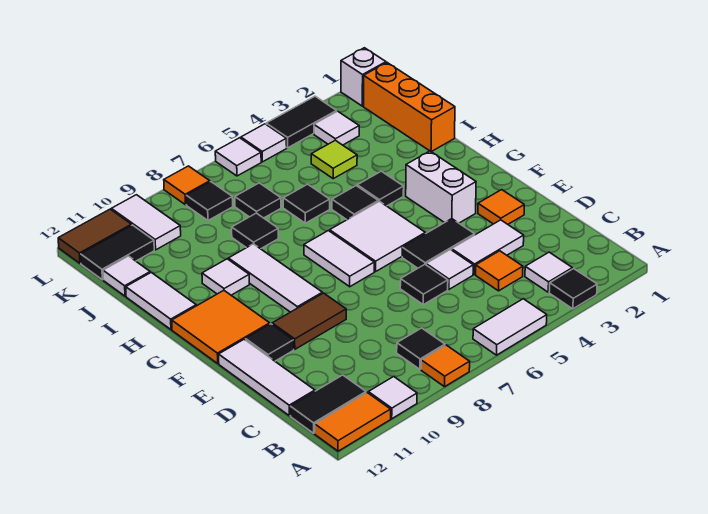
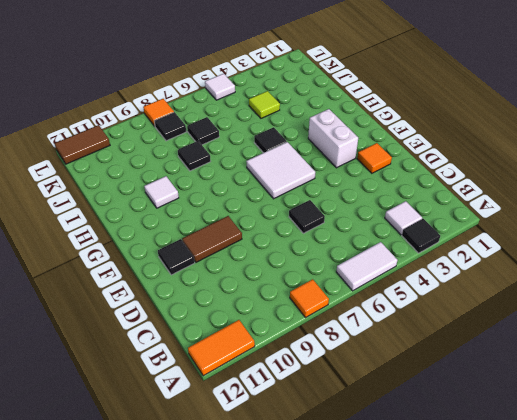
none -> white tile A10 level 1
none -> black tile B8 level 1
none -> black tile B11:B12 level 1
none -> orange tile C4 level 1

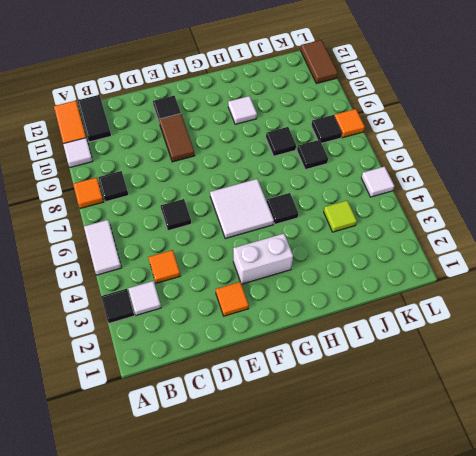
none -> white tile C12:E12 level 1
none -> white tile D3:D4 level 1
none -> white tile D5 level 1
none -> black tile E4:E5 level 1

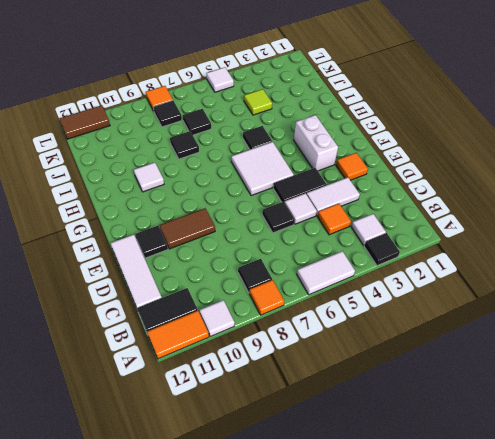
none -> white tile F7:G7 level 1
none -> white tile F9:H9 level 1
none -> orange tile F11:G12 level 1
none -> black tile H4 level 1

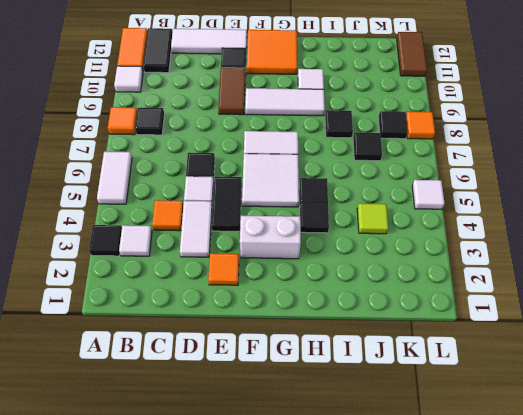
none -> white tile H12:I12 level 1
none -> orange brick I1:K1 level 1
none -> black tile I6 level 1
none -> white tile J12 level 1

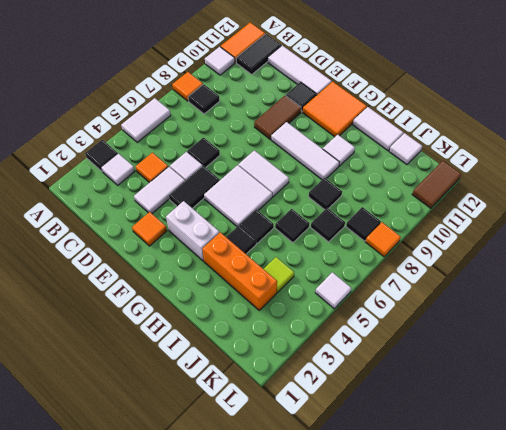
orange brick H3:J3 level 1 -> orange brick I1:K1 level 1
none -> white tile K3 level 1
none -> white tile K10:L10 level 1
none -> black tile K11:K12 level 1
none -> white brick L1 level 1

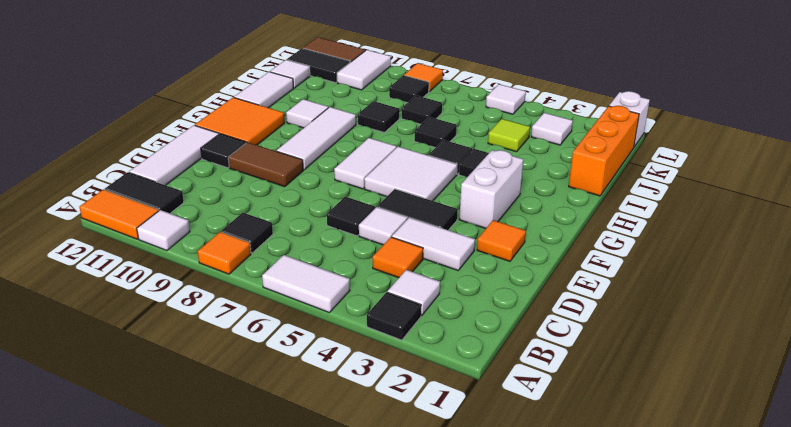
none -> black tile L3:L4 level 1
none -> white tile L6 level 1

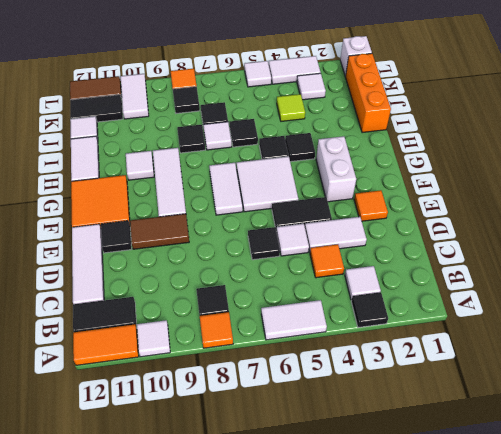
white tile I7 level 1 -> white tile L6 level 1
white tile L3:L4 level 1 -> black tile L3:L4 level 1

